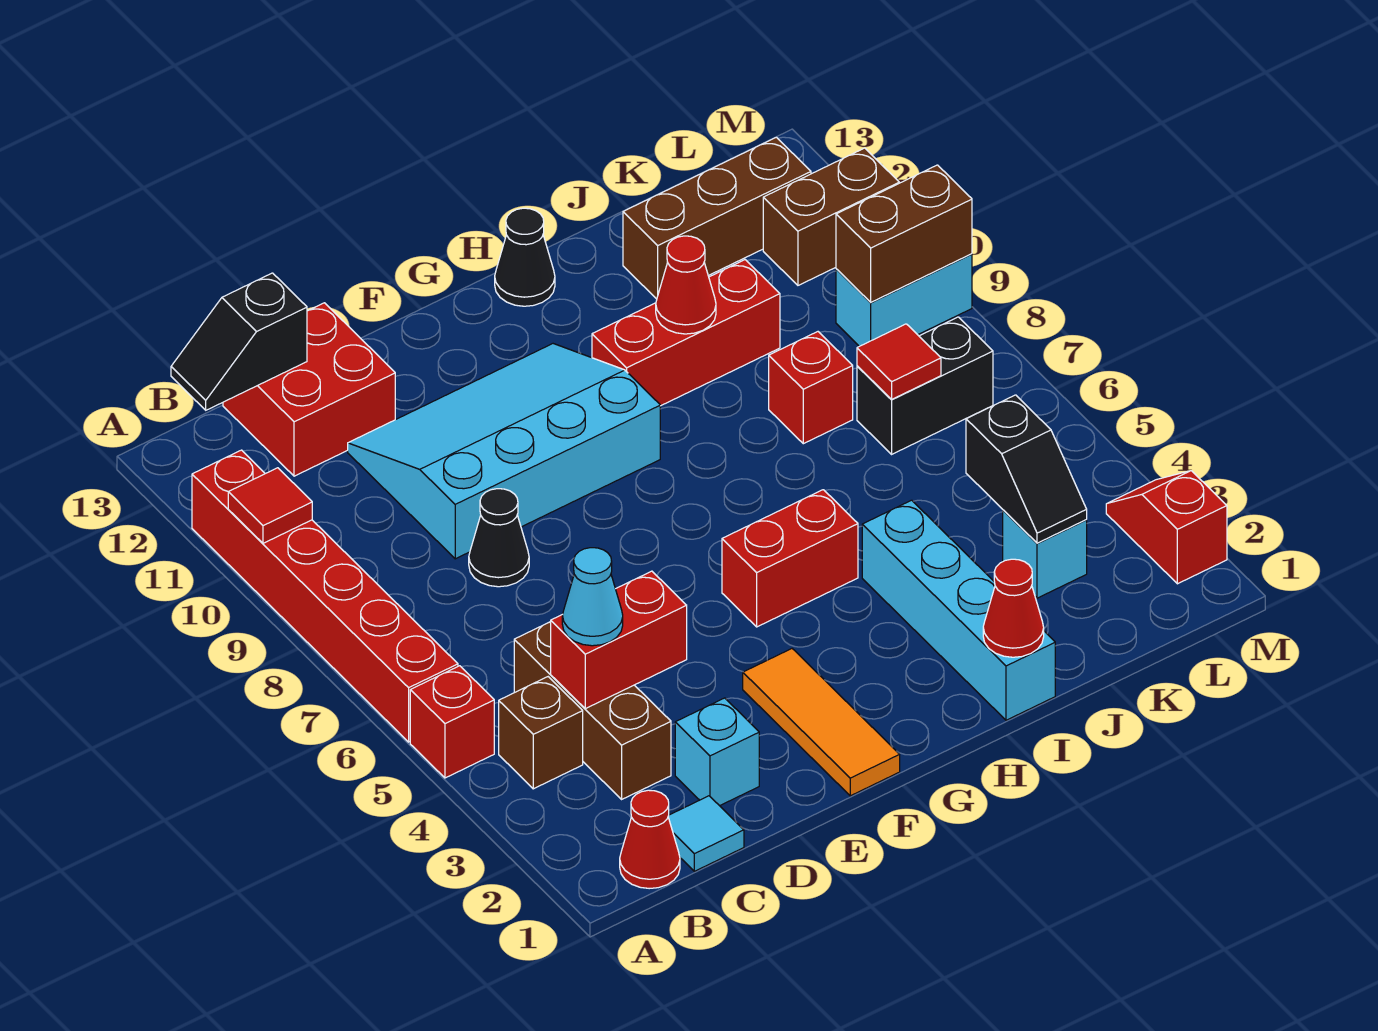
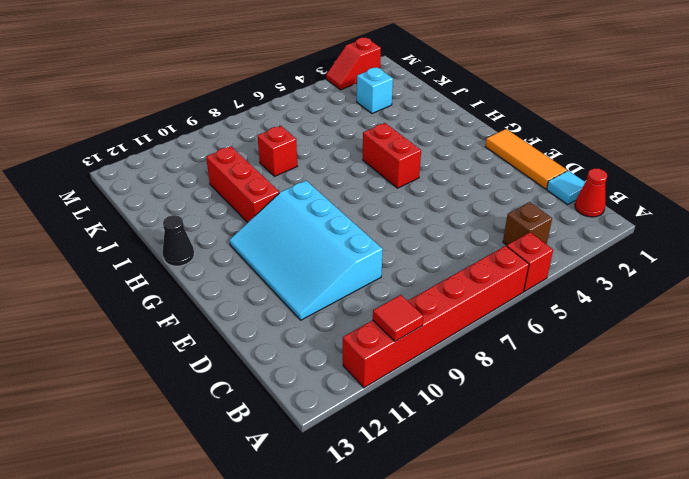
orange tile D1:F1 level 1 -> orange tile F1:F3 level 1
none -> brown brick C3:C5 level 1
none -> red brick C12:D13 level 1
none -> cyan brick D2 level 1
none -> black cone D8 level 1

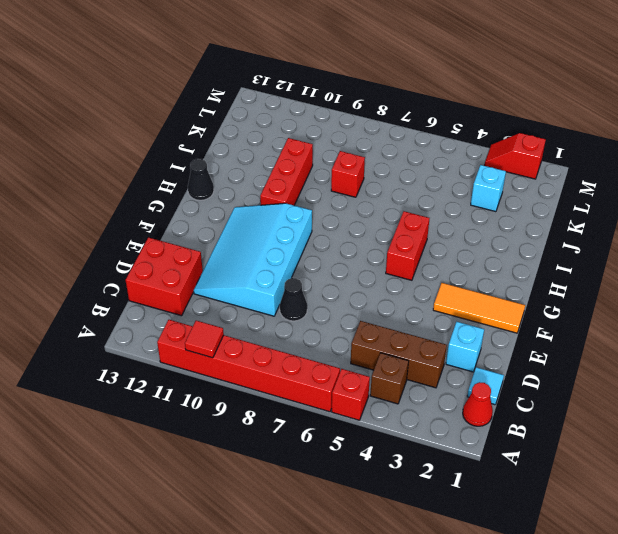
none -> cyan brick I1:I4 level 1
none -> brown brick J12:L12 level 1
none -> black brick K7:L7 level 1
none -> cyan brick L9:M9 level 1

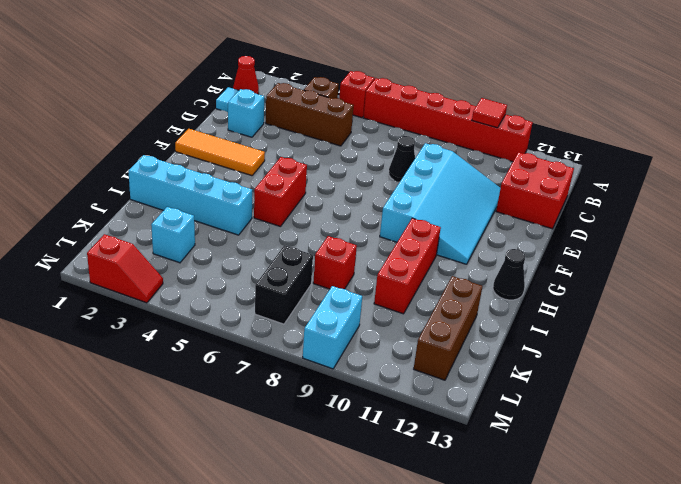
none -> brown brick L11:M11 level 1
none -> black slope B13:C13 level 2 top C
none -> red brick C4:D4 level 2
none -> red cone I1 level 2

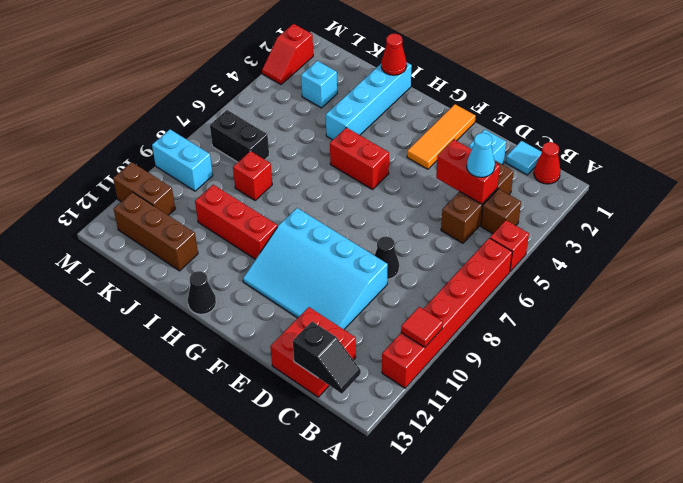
none -> red cone I10 level 2
none -> black slope K3:K4 level 2 top 4
none -> red tile K7 level 2
none -> brown brick L9:M9 level 2

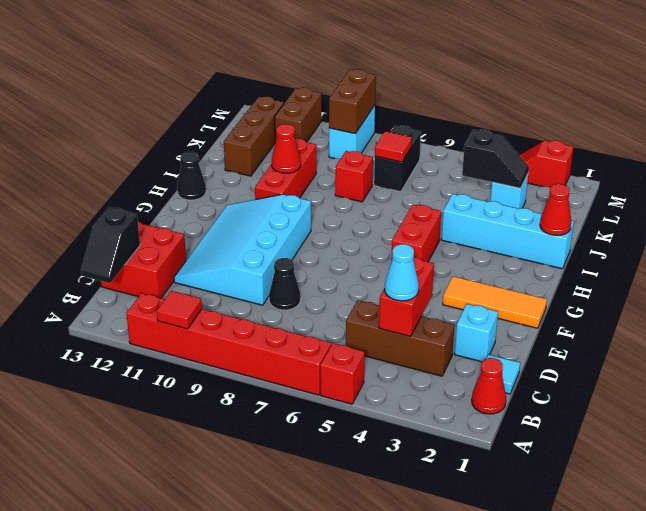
none -> brown brick B4 level 1

